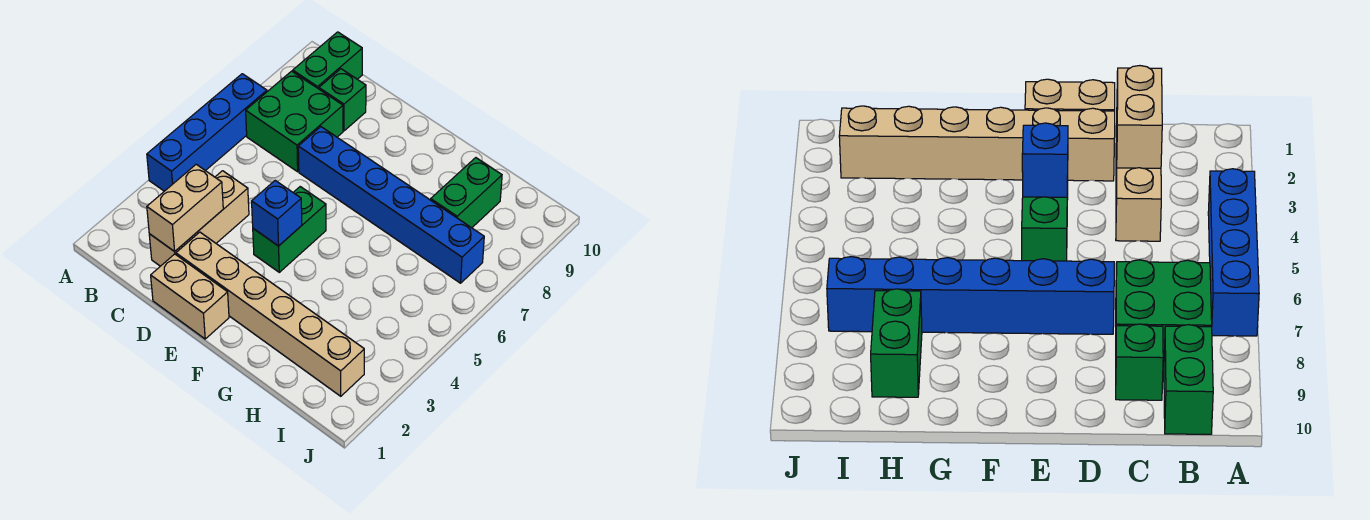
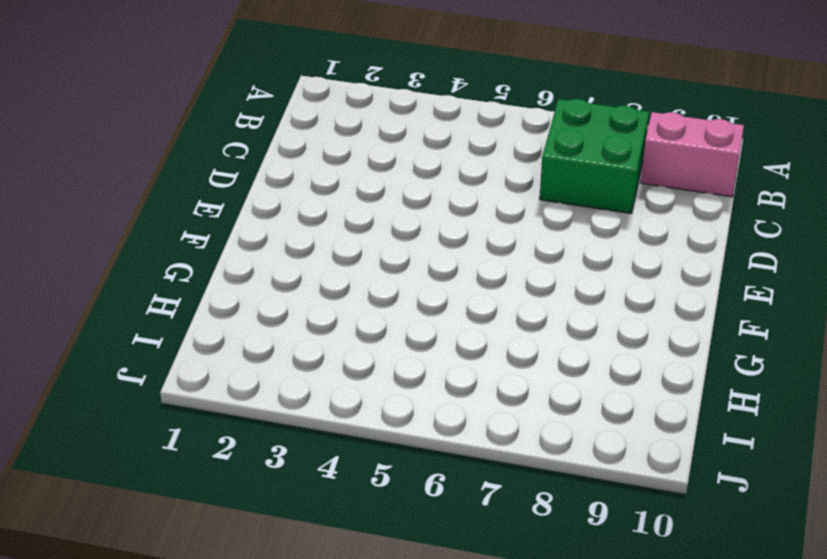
pink brick B9:B10 level 1 -> green brick B9:B10 level 1
none -> blue brick A4:A7 level 1
none -> tan brick C2:C4 level 1
none -> green brick C9 level 1

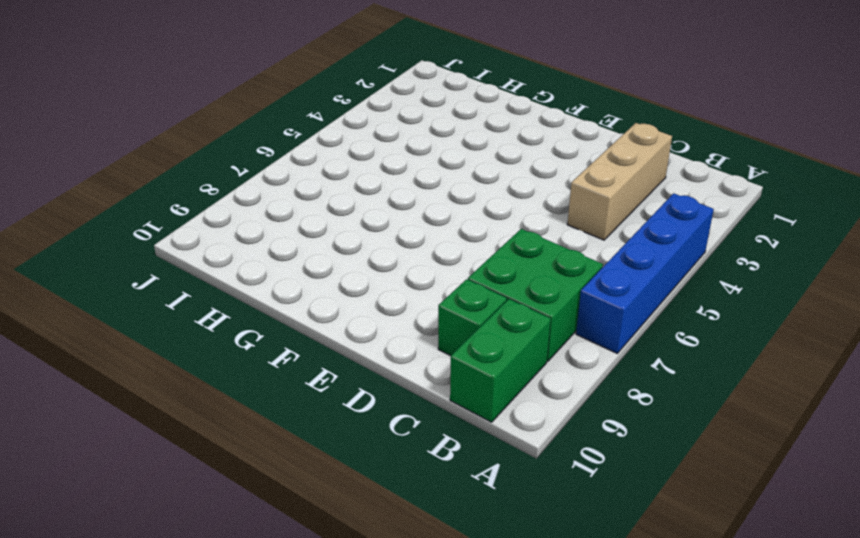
none -> tan brick D1:E1 level 1
none -> tan brick D2:I2 level 1
none -> blue brick D7:I7 level 1

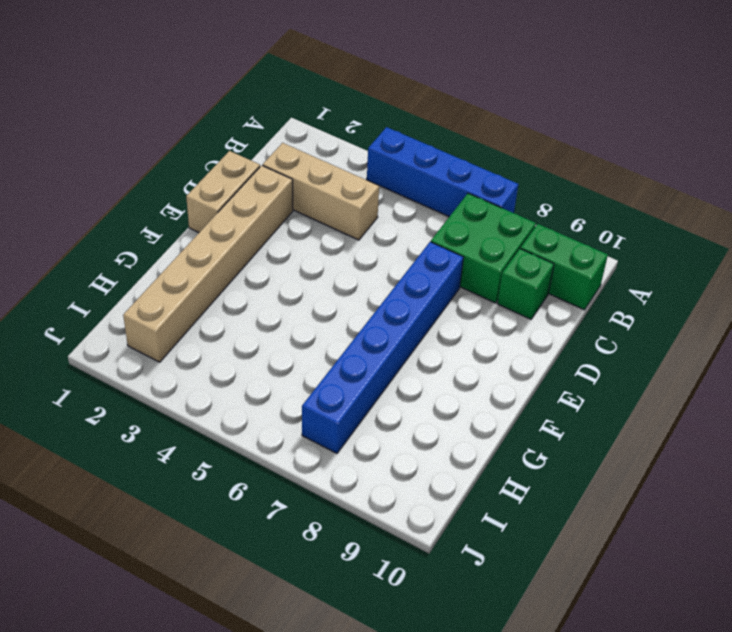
none -> green brick E4:E5 level 1
none -> green brick H8:H9 level 1
none -> tan brick C2:C3 level 2

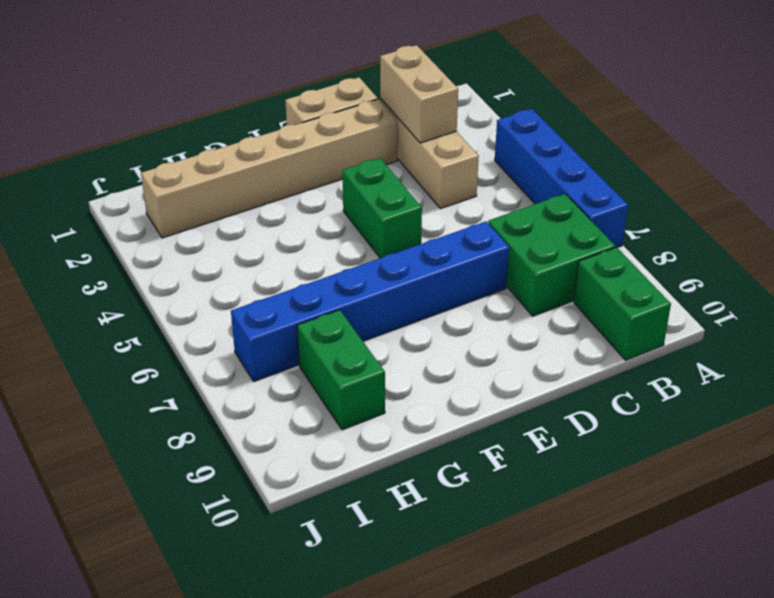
none -> green brick C9 level 1
none -> blue brick E4 level 2

